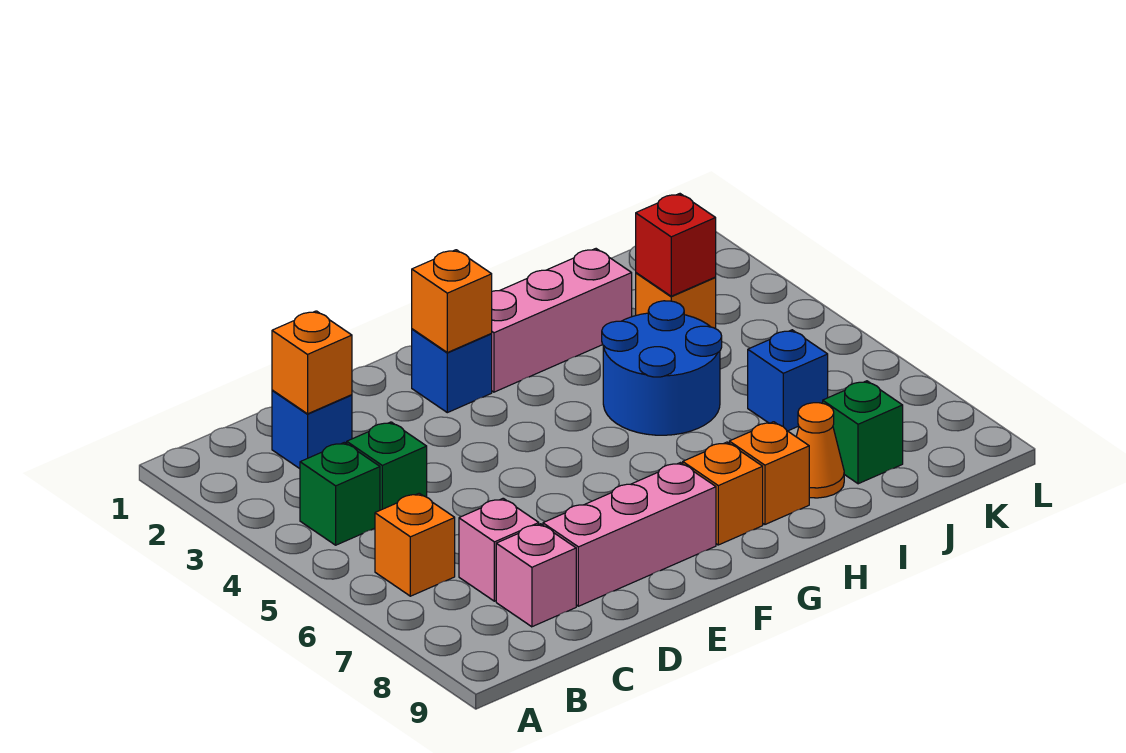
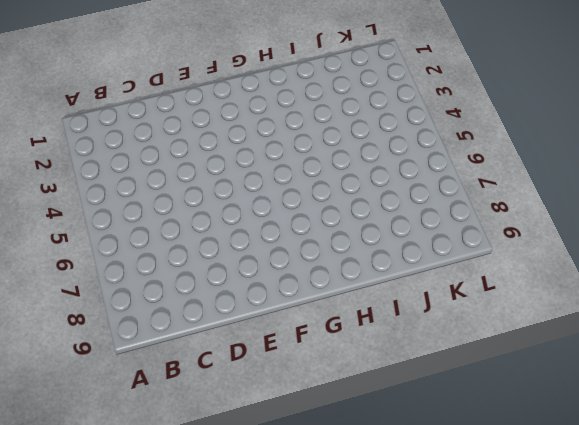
none -> green brick B4 level 1
none -> orange brick B6 level 1
none -> blue brick C2 level 1

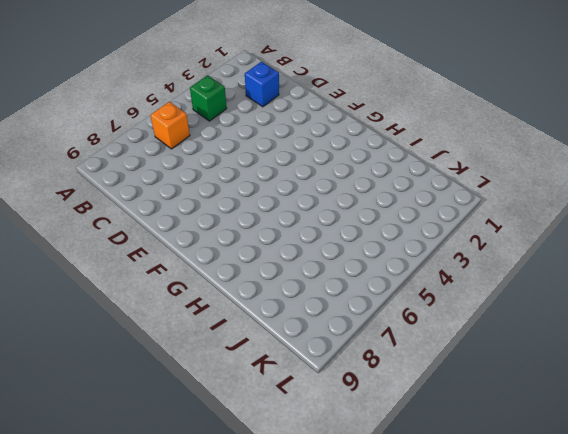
none -> green brick C4 level 1
none -> pink brick C7 level 1
none -> pink brick C8 level 1

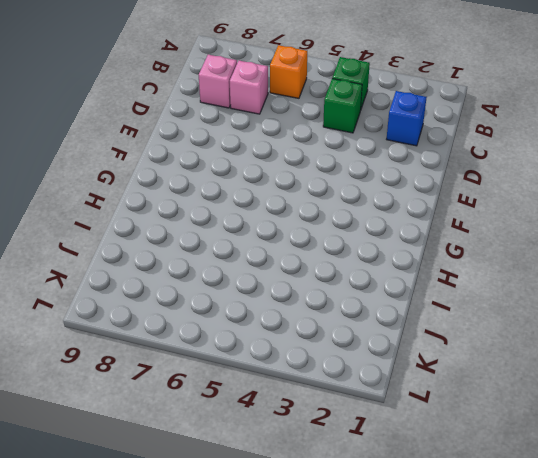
none -> pink brick D8:F8 level 1
none -> blue brick F2 level 1
none -> pink brick G2:I2 level 1

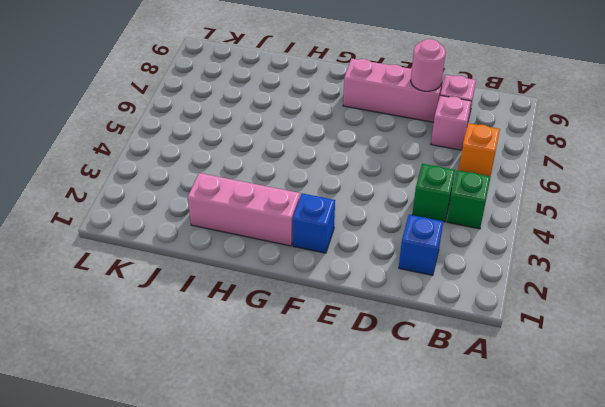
pink round brick D8 level 2 -> none
none -> orange brick G8 level 1
none -> blue round brick H4:I5 level 1
none -> orange brick H8 level 1

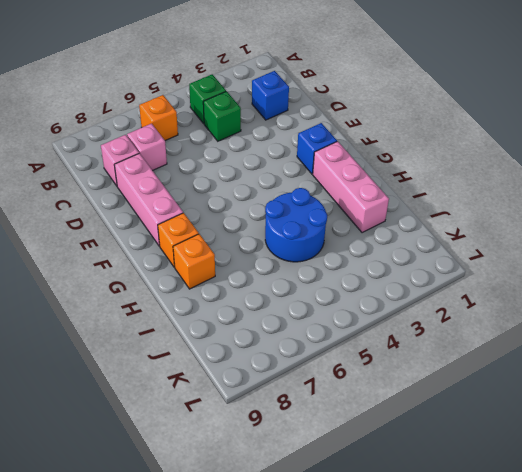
none -> orange cone I8 level 1
none -> orange brick J3 level 1
none -> blue brick J6 level 1

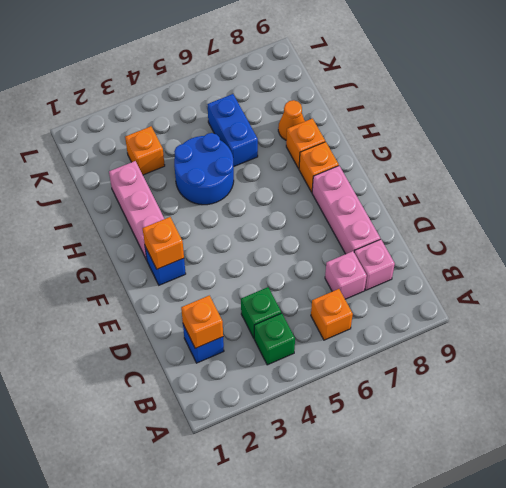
blue brick I6:J6 level 1 -> blue brick J6 level 1
none -> green brick J8 level 1
none -> red brick J3 level 2

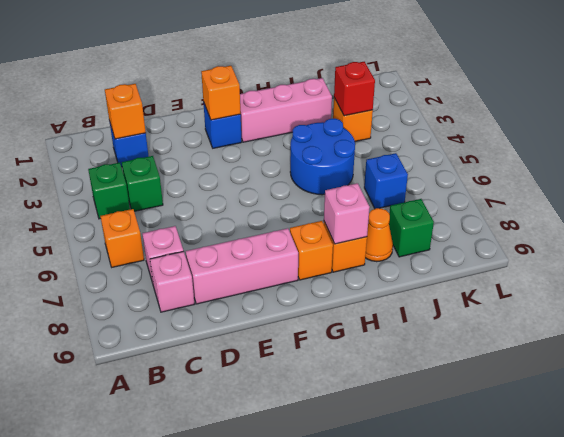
pink brick H8 level 2 -> none

